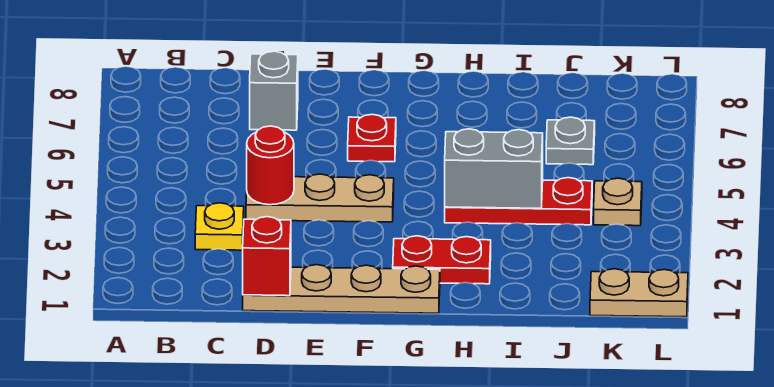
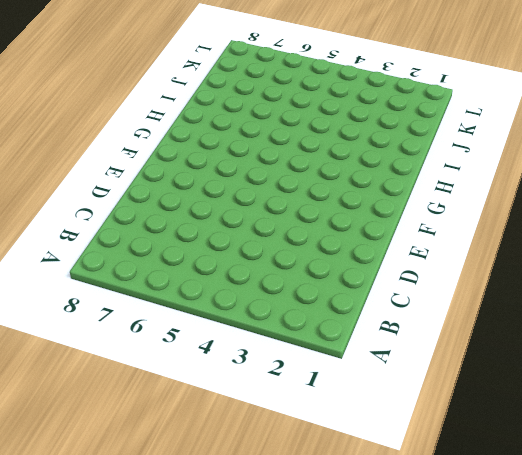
none -> yellow plate C3 level 1
none -> tan plate D1:G1 level 1
none -> tan plate D4:F4 level 1

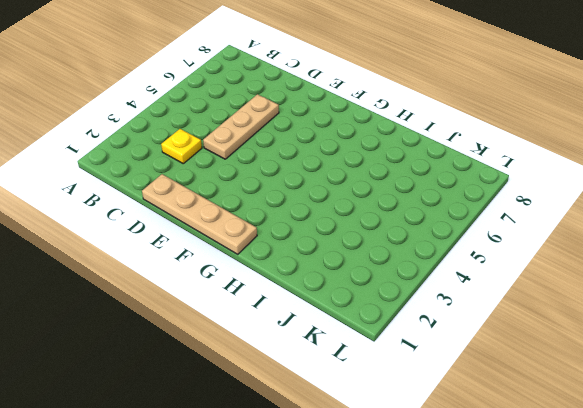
tan plate D4:D6 level 1 -> tan plate D4:F4 level 1
none -> grey brick D7 level 1
none -> red plate F6 level 1
none -> red plate G2:H2 level 1

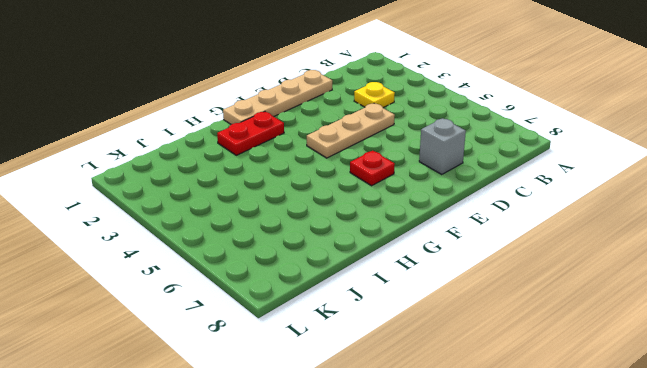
none -> red plate H4:J4 level 1
none -> grey plate J6 level 1
none -> tan plate K1:L1 level 1

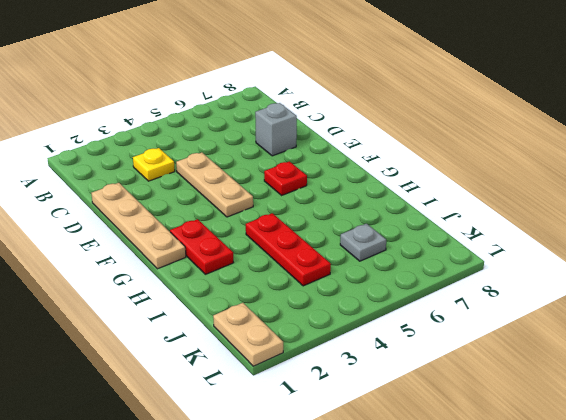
none -> tan plate K4 level 1
none -> red brick D1 level 2
none -> red round brick D4 level 2

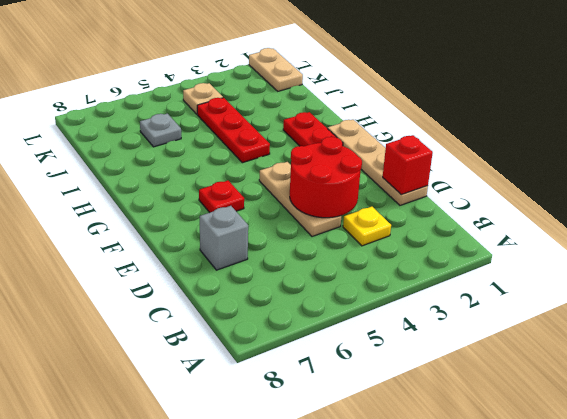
red round brick D3:E4 level 2 -> red round brick D4 level 2
none -> grey brick H4:I4 level 2

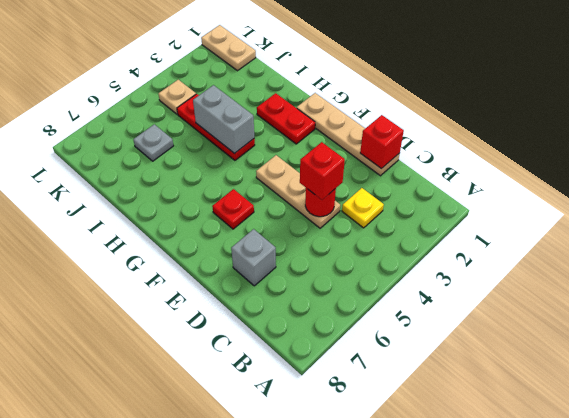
red brick D4 level 3 -> none

